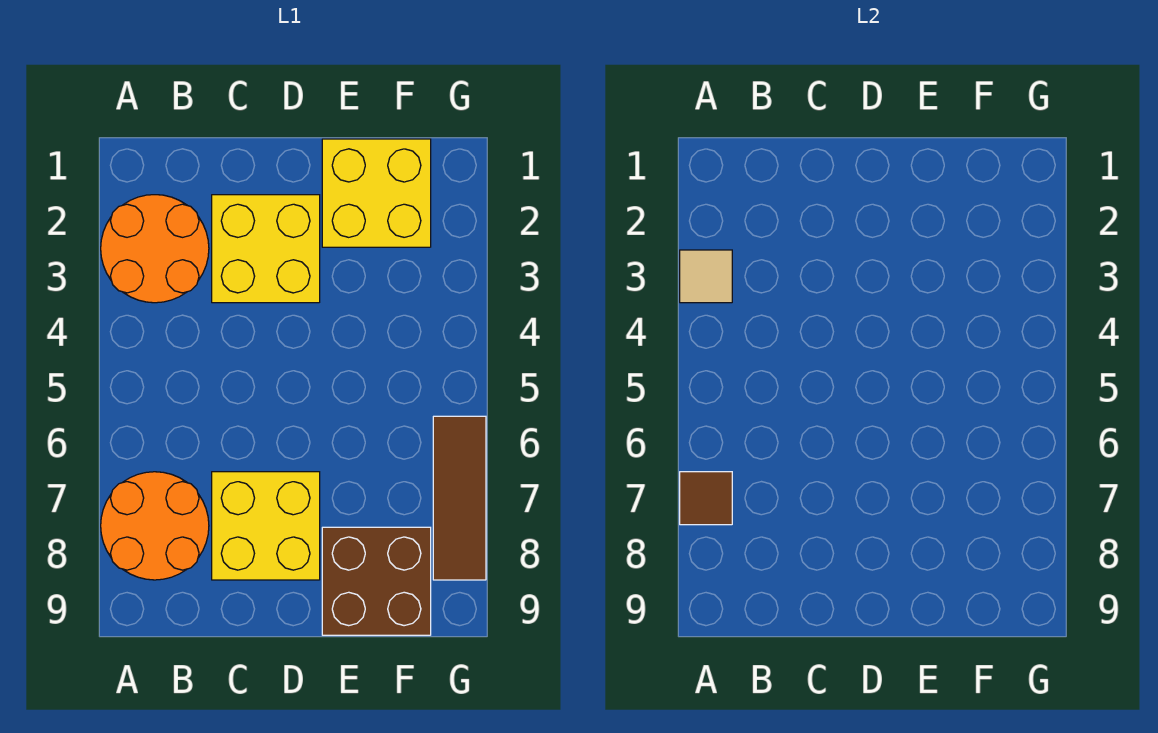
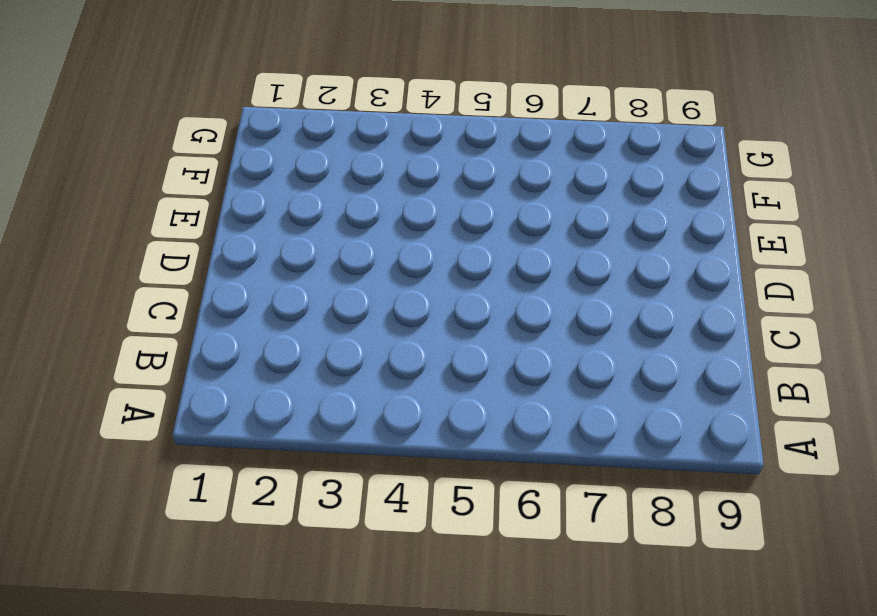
none -> orange round brick A2:B3 level 1
none -> orange round brick A7:B8 level 1

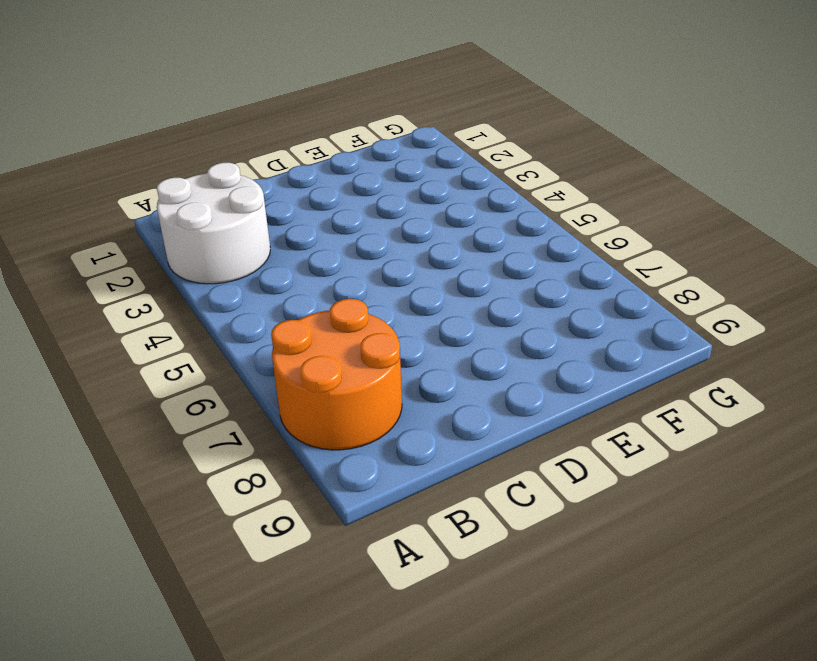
white round brick A2:B3 level 1 -> orange round brick A2:B3 level 1
none -> yellow brick C2:D3 level 1
none -> yellow brick C7:D8 level 1

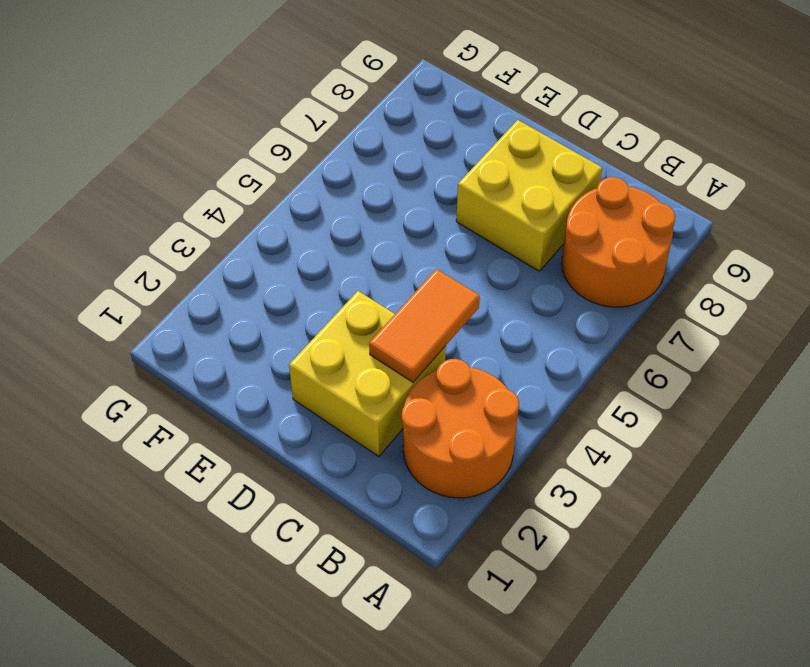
orange tile C3:C4 level 2 -> none
none -> yellow brick E1:F2 level 1
none -> brown brick E8:F9 level 1

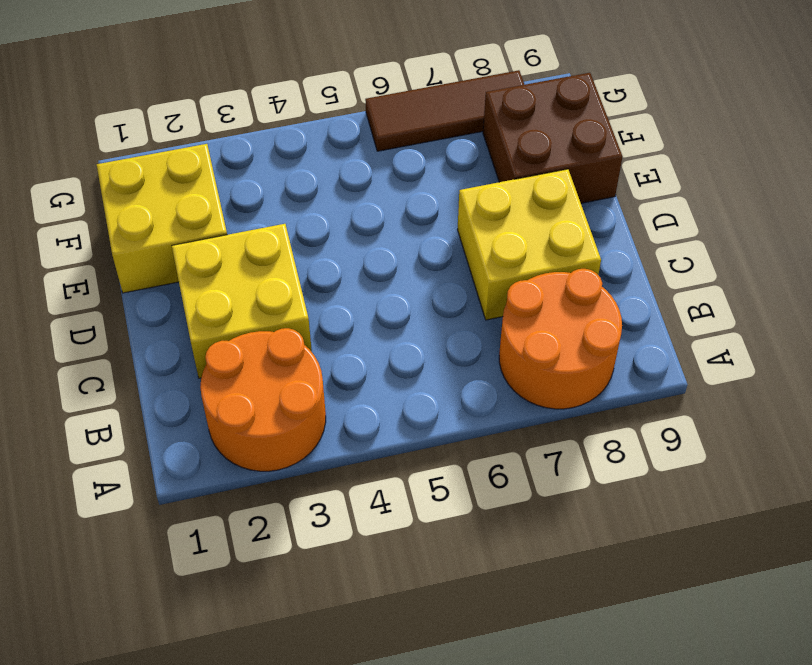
none -> tan tile A3 level 2
none -> brown tile A7 level 2

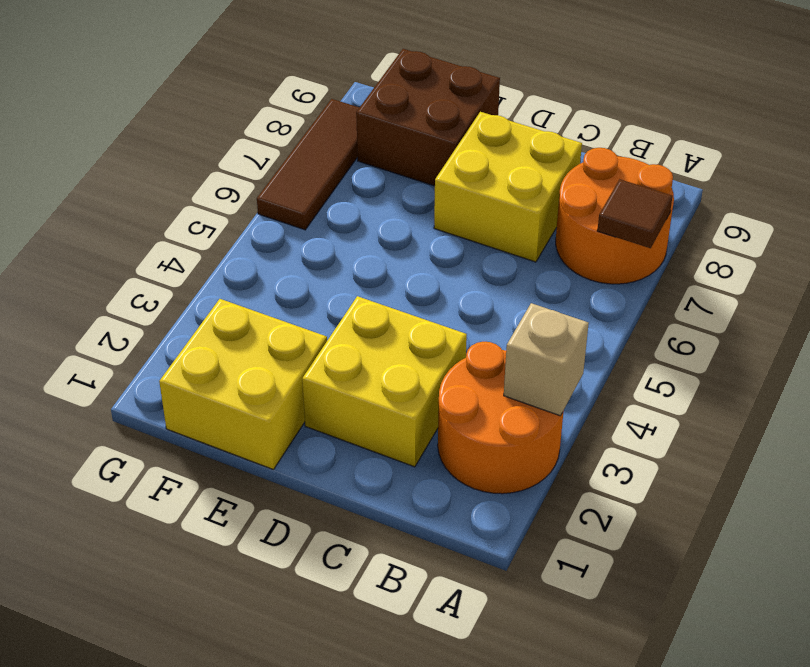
tan brick A3 level 2 -> tan tile A3 level 2

